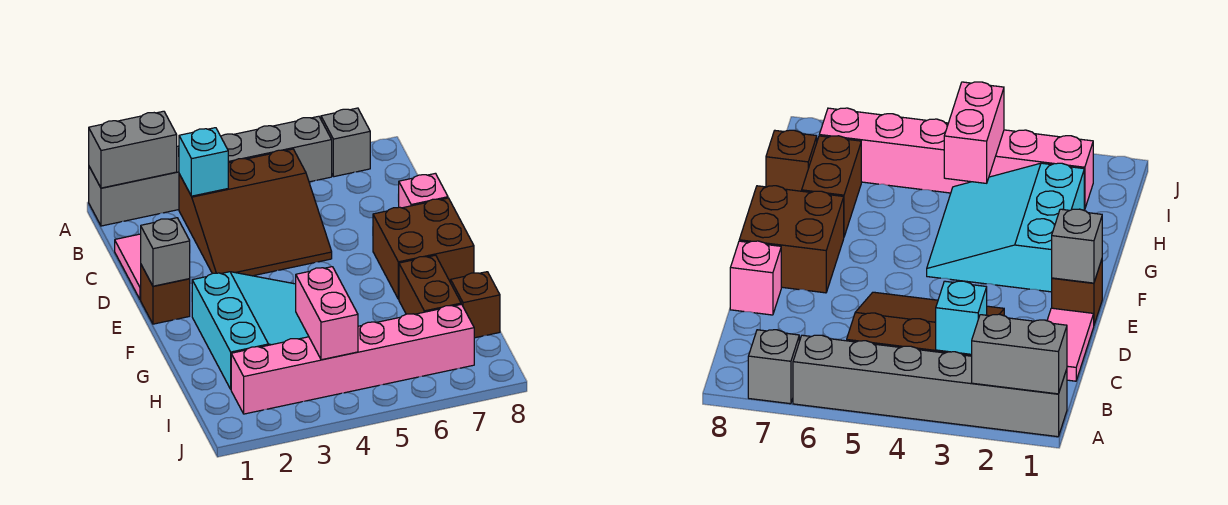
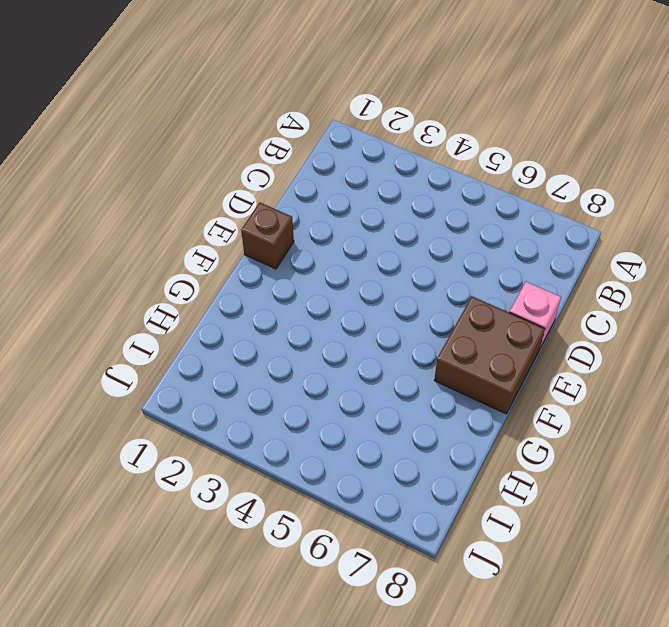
none -> grey brick A1:A6 level 1
none -> grey brick A7 level 1
none -> brown slope B3:D5 level 1 top B

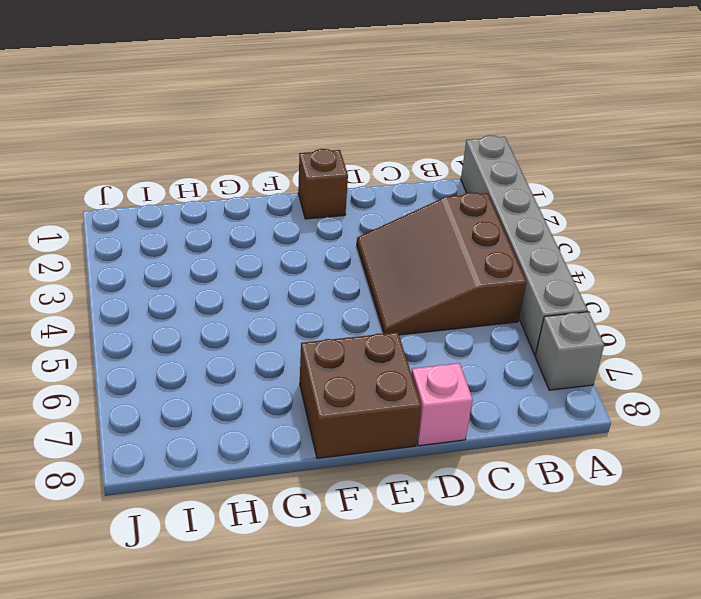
none -> pink tile C1:D1 level 1
none -> cyan slope F2:H4 level 1 top 2
none -> brown brick G7:H7 level 1

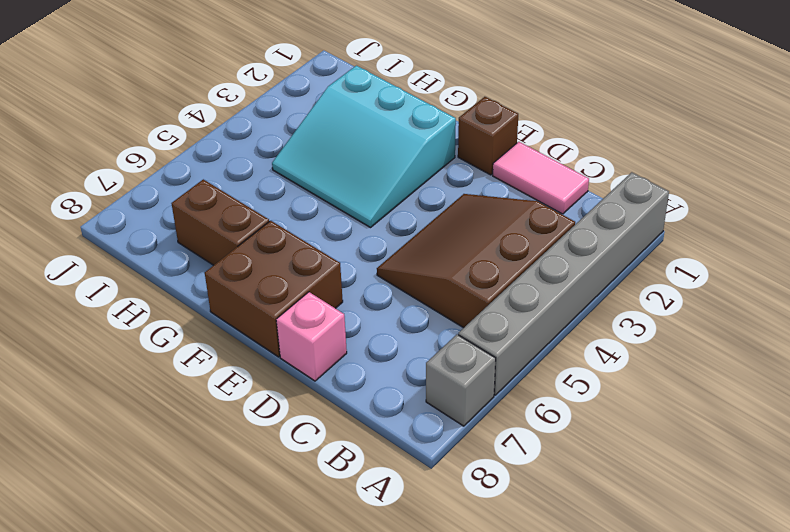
none -> brown brick H8 level 1
none -> pink brick I2:I7 level 1
none -> grey brick A1:A2 level 2

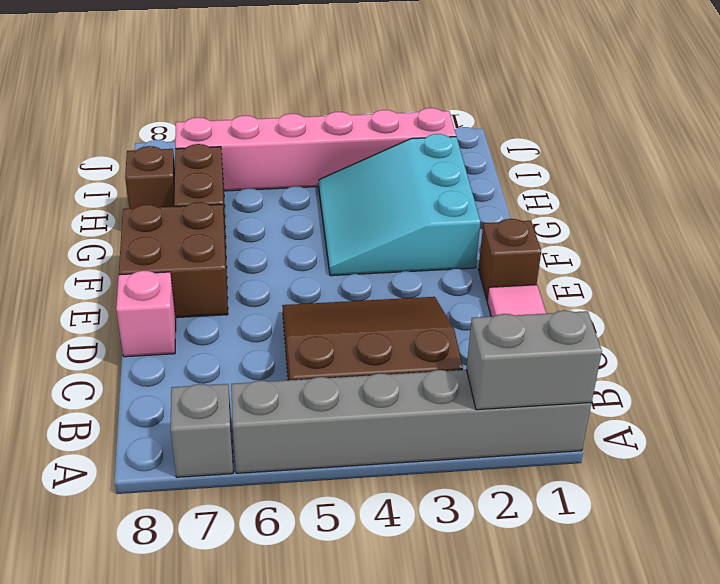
none -> cyan brick B3 level 2
none -> grey brick E1 level 2
none -> pink brick H4:I4 level 2

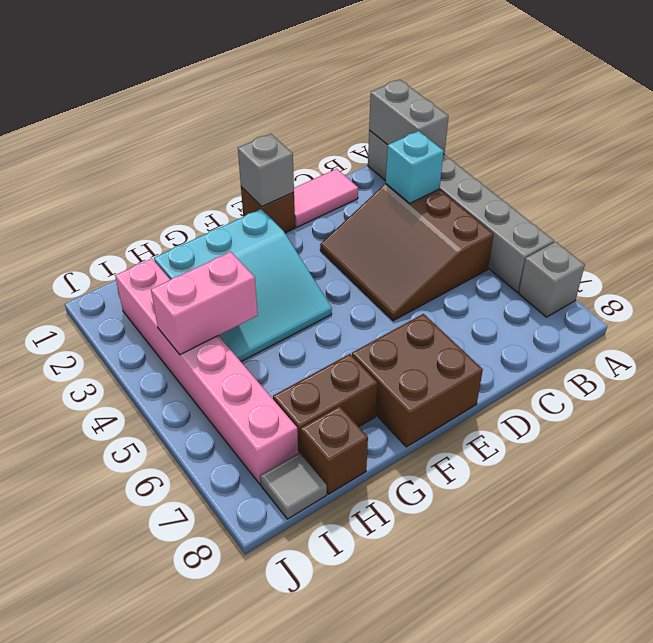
grey tile I8 level 1 -> none
none -> pink brick D8 level 1

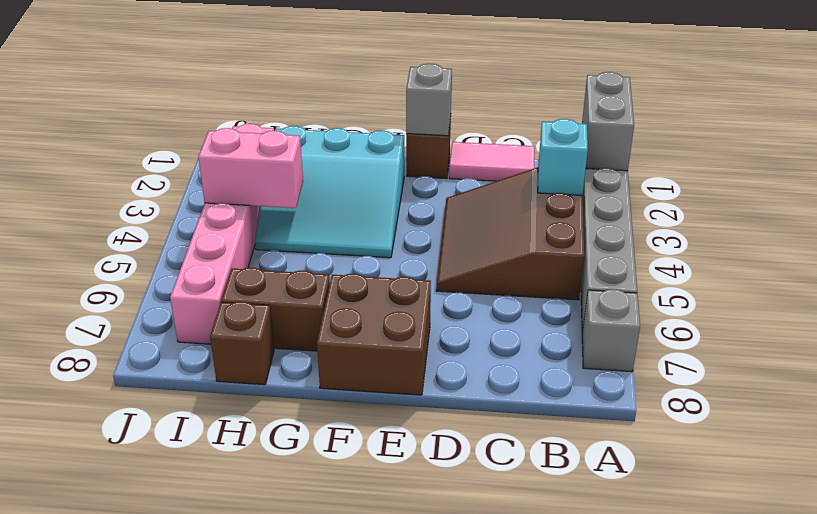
none -> pink brick D8 level 1

